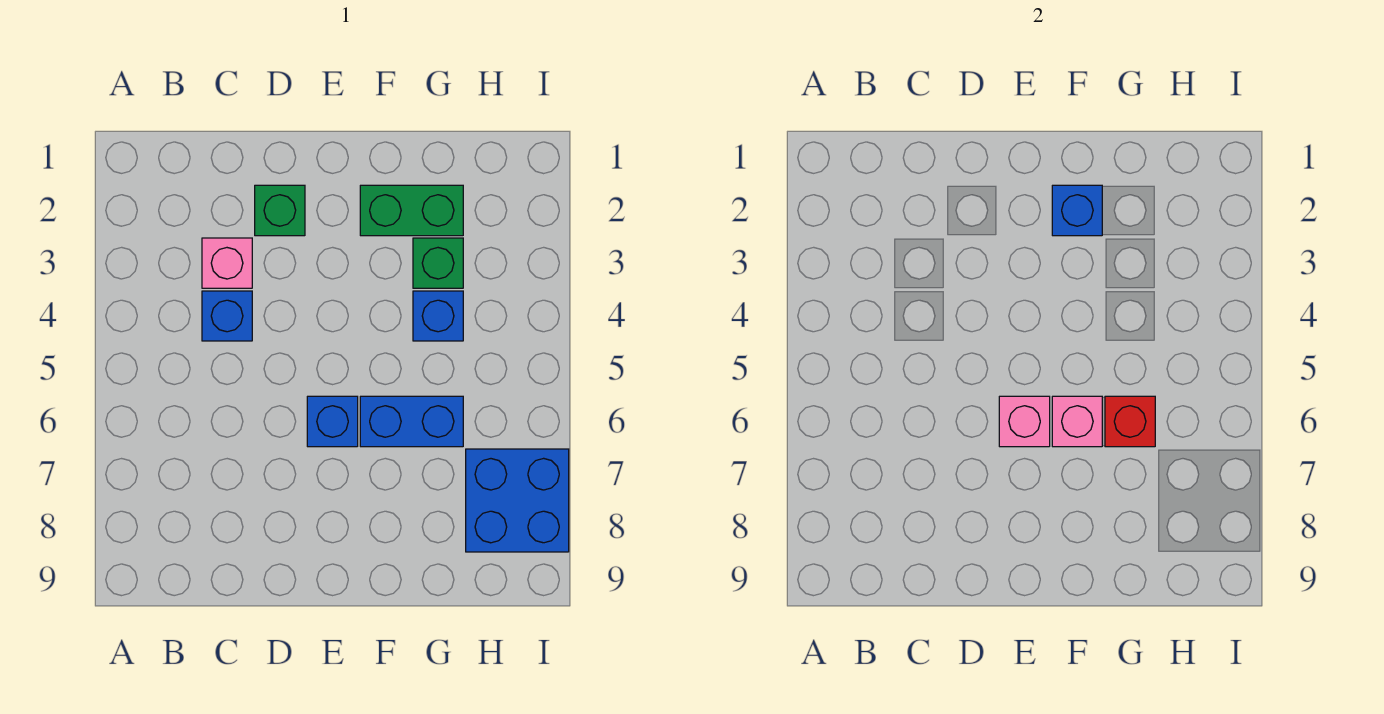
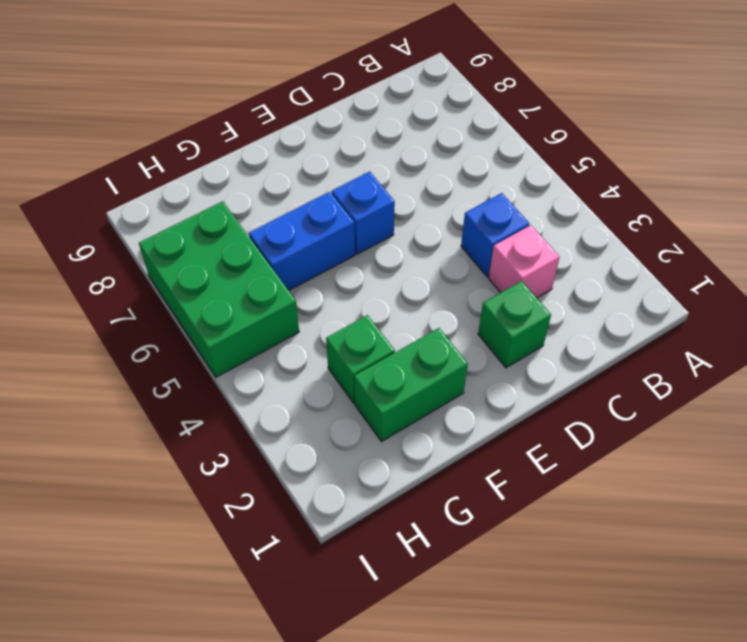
green brick H5:I7 level 1 -> blue brick H7:I8 level 1
none -> blue brick G4 level 1
none -> pink brick E6 level 2
none -> blue brick F2 level 2

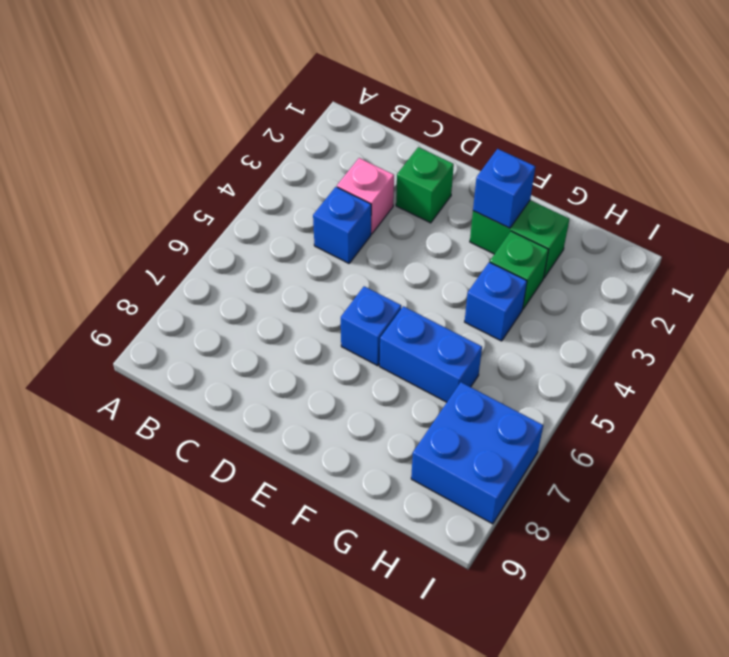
none -> pink brick E6 level 2
none -> pink brick F6 level 2
none -> red brick G6 level 2

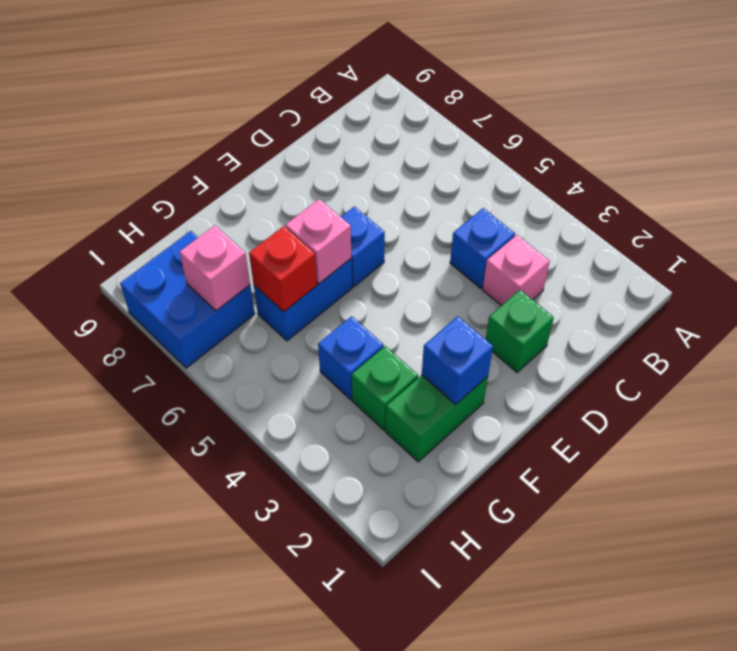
pink brick H7 level 2 -> pink brick E6 level 2

